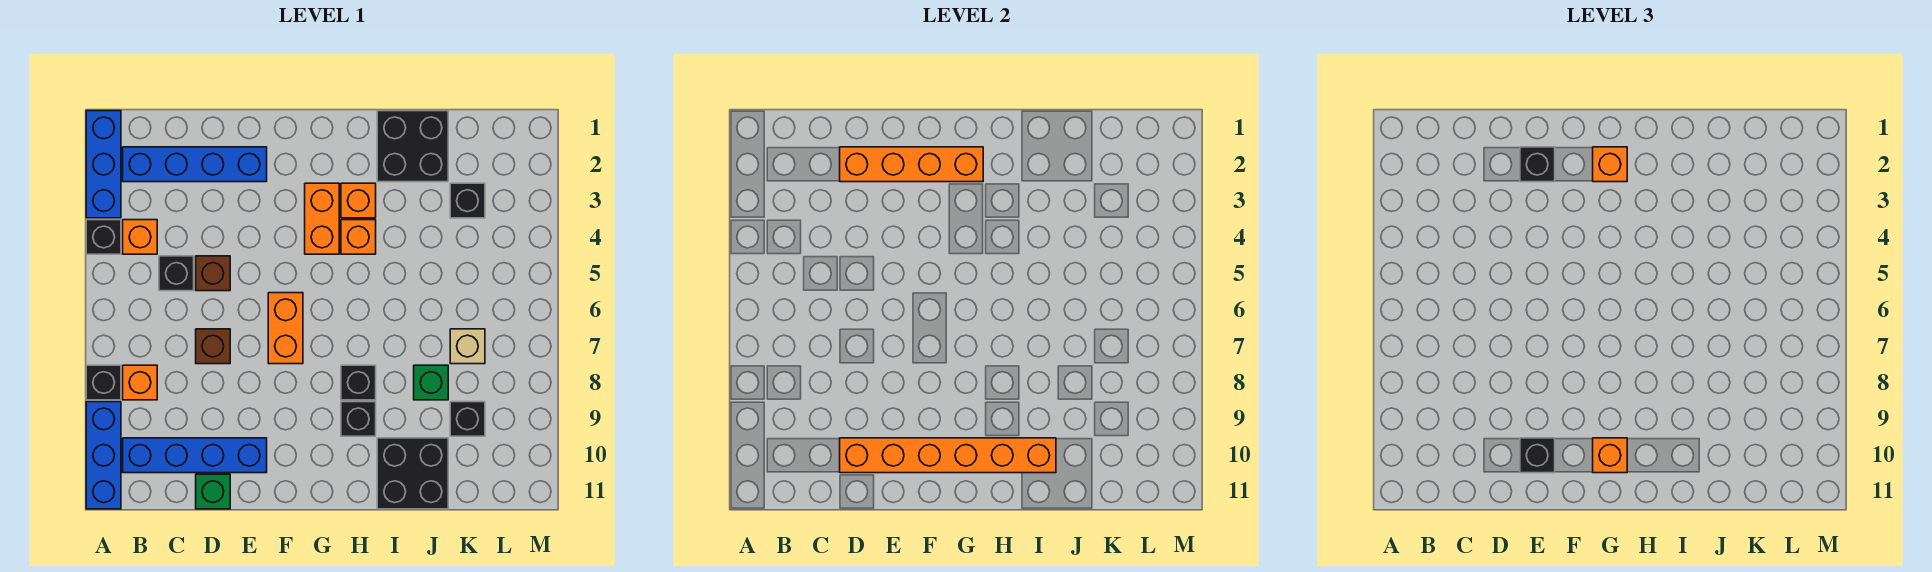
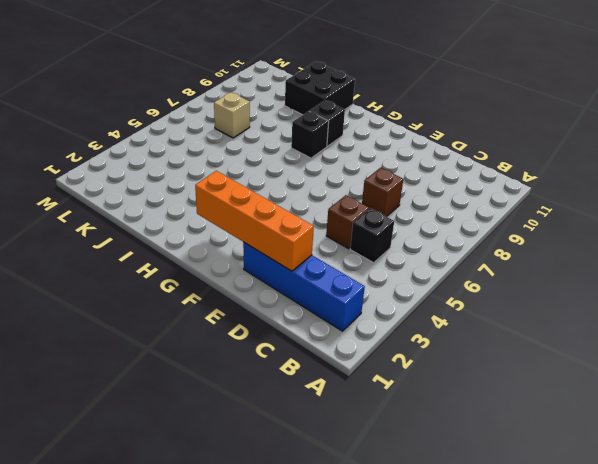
none -> blue brick A1:A3 level 1
none -> black brick A4 level 1
none -> black brick A8 level 1
none -> blue brick A9:A11 level 1

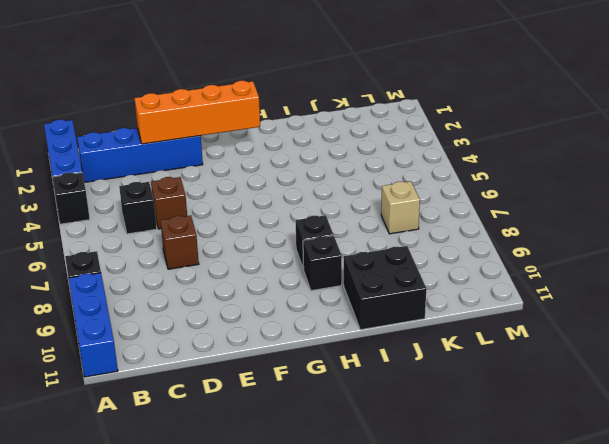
none -> orange brick B4 level 1
none -> orange brick B8 level 1
none -> blue brick B10:E10 level 1
none -> green brick D11 level 1

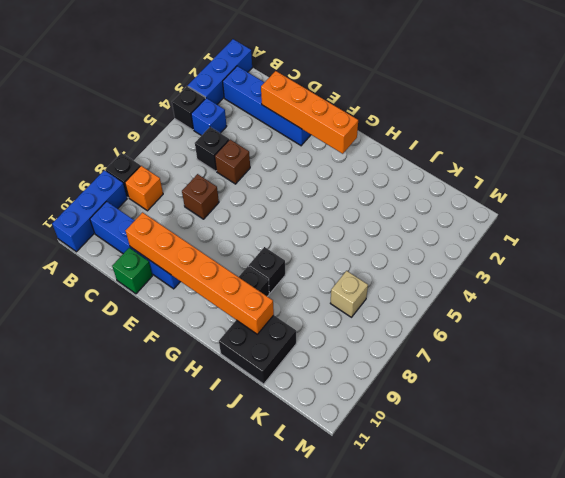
blue brick B4 level 1 -> orange brick B4 level 1
none -> orange brick F6:F7 level 1
none -> orange brick G3:G4 level 1
none -> orange brick H3 level 1
none -> orange brick H4 level 1

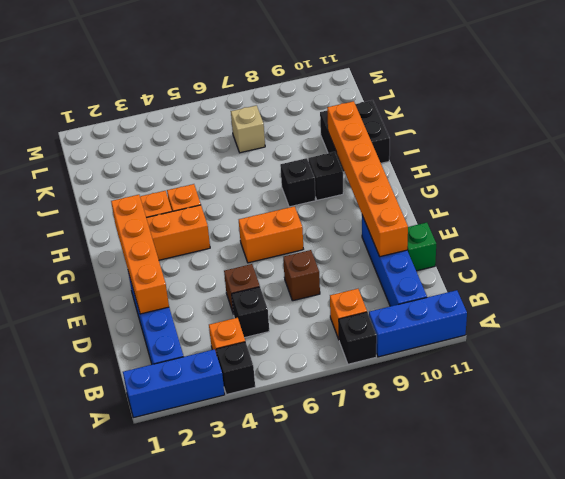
none -> black brick I1:J2 level 1
none -> green brick J8 level 1
none -> black brick K3 level 1
none -> black brick K9 level 1

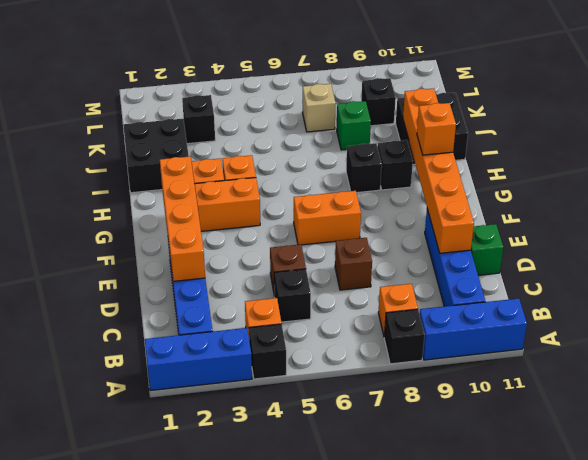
none -> black brick E2 level 3
none -> black brick E10 level 3
none -> orange brick G2 level 3

